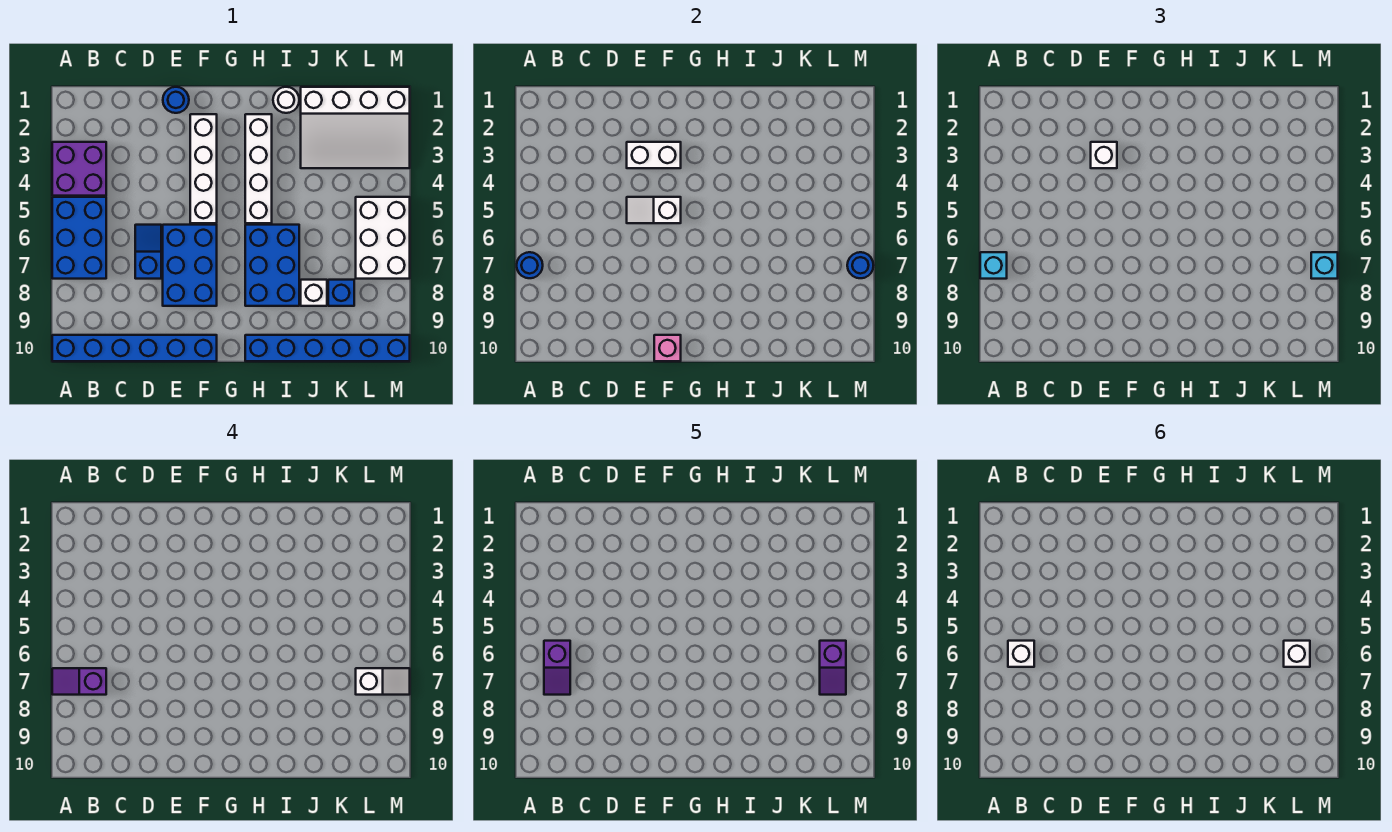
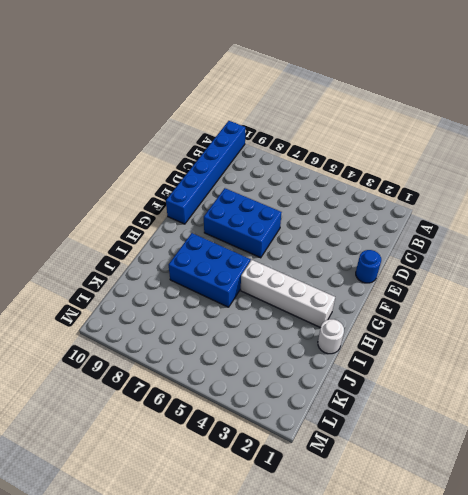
none -> purple brick A3:B4 level 1
none -> blue brick A5:B7 level 1
none -> blue slope D6:D7 level 1 top 7

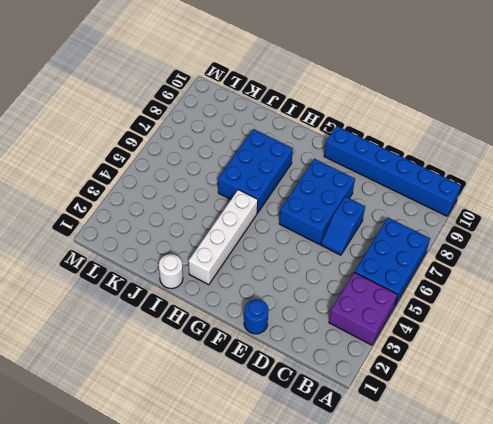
none -> white brick F2:F5 level 1
none -> blue brick H10:M10 level 1
none -> white slope J1:M3 level 1 top 1

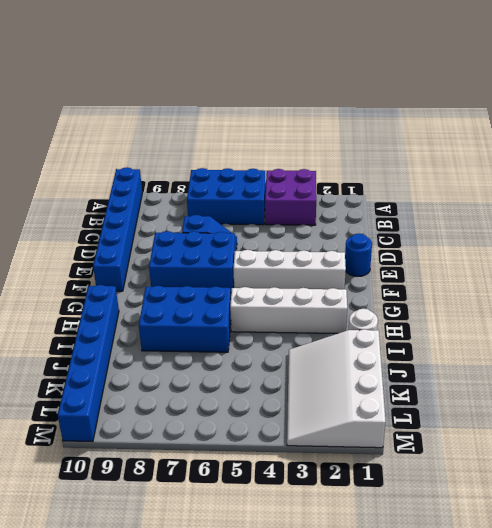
none -> white brick J8 level 1
none -> blue brick K8 level 1
none -> white brick L5:M7 level 1

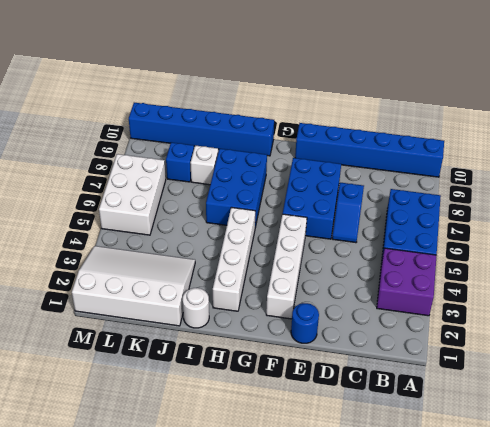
none -> blue round brick A7 level 2
none -> white brick E3:F3 level 2
none -> white slope E5:F5 level 2 top F

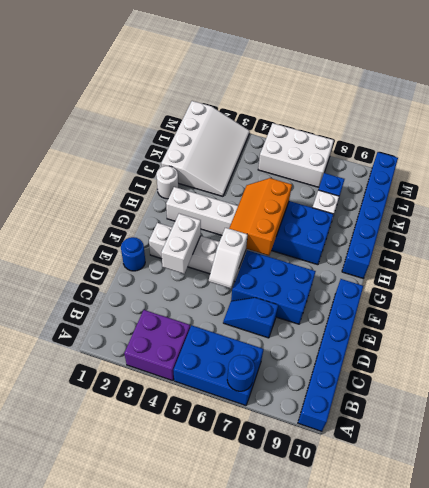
orange slope G5:I6 level 2 top 6 -> none
none -> pink brick F10 level 2
none -> blue round brick M7 level 2
none -> cyan brick A7 level 3

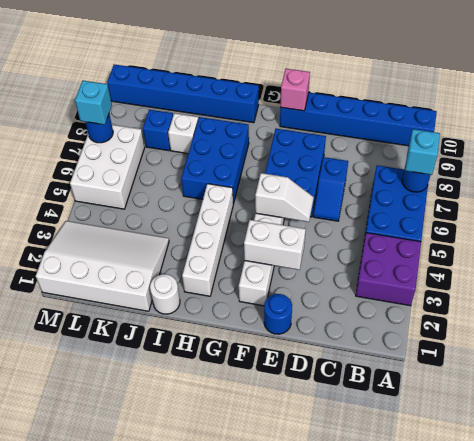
none -> white brick E3 level 3
none -> purple slope A7:B7 level 4 top B
none -> white slope L7:M7 level 4 top L

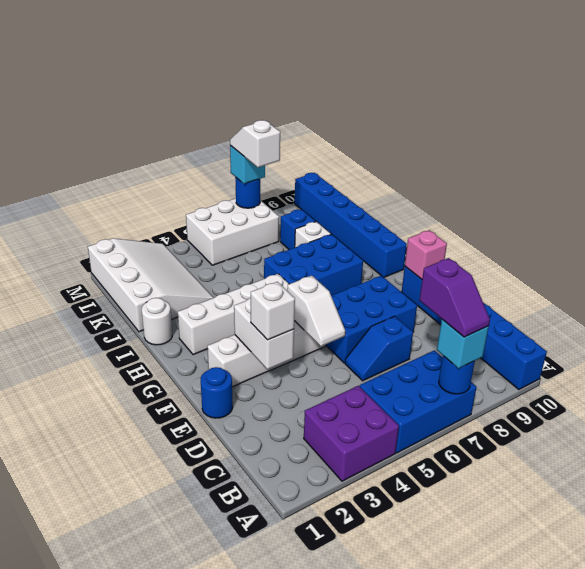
none -> purple slope B6:B7 level 5 top 6
none -> purple slope L6:L7 level 5 top 6
none -> white brick B6 level 6

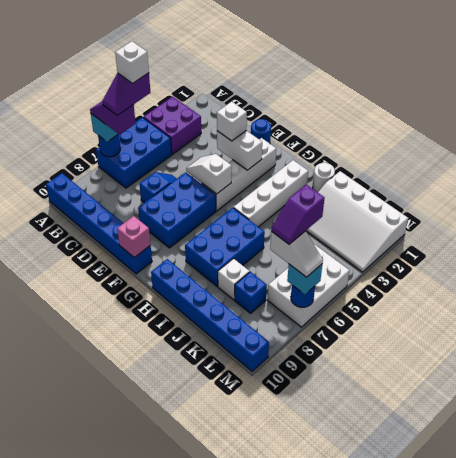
none -> white brick L6 level 6

